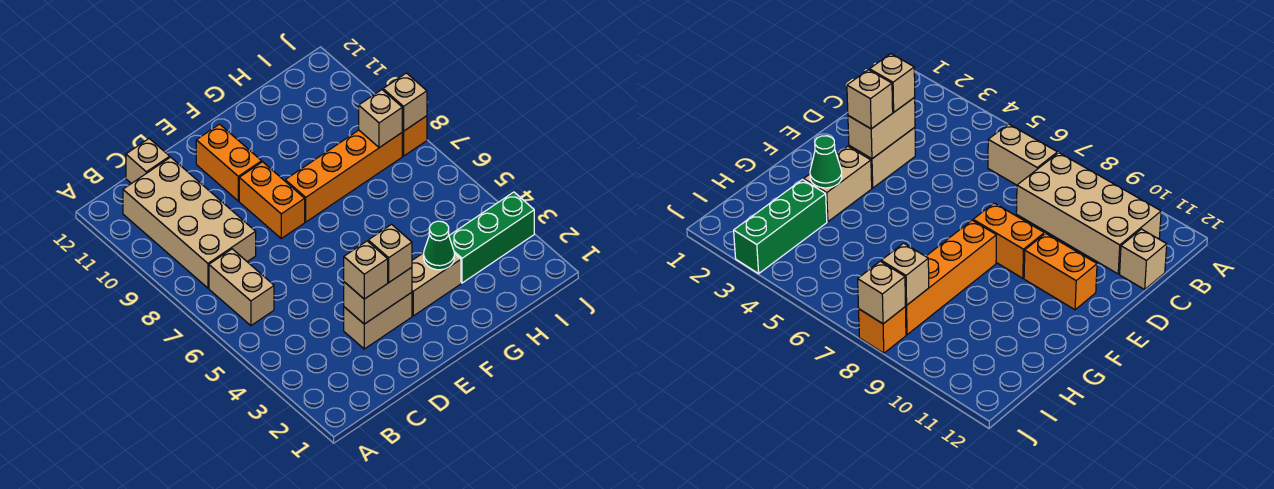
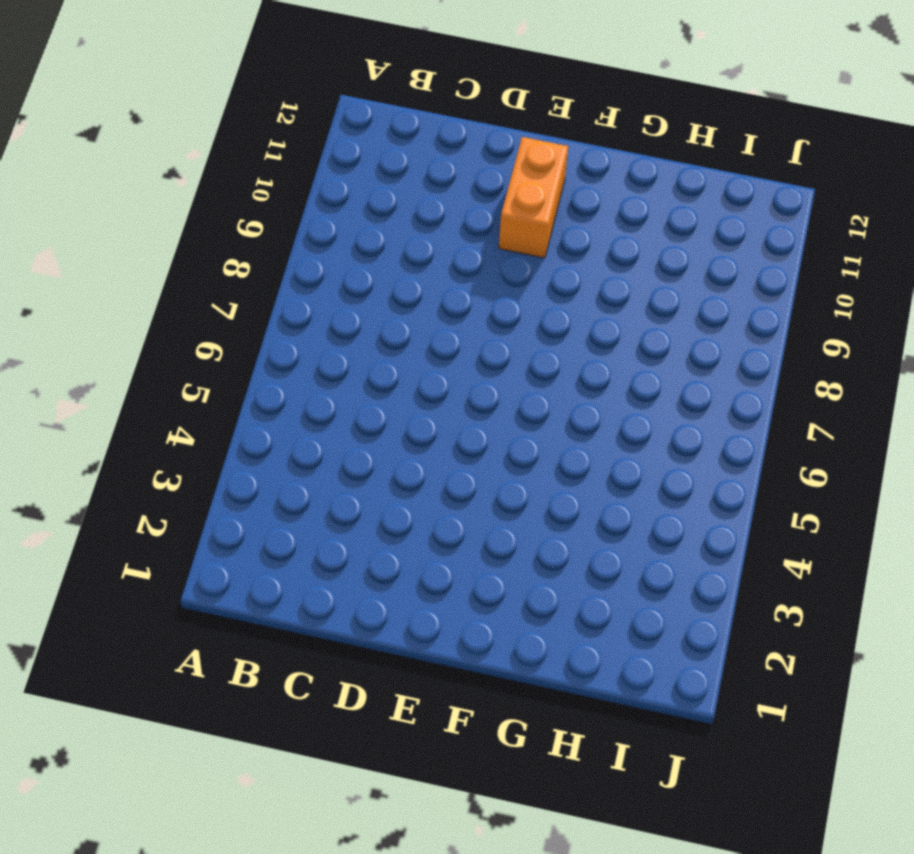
none -> tan brick B6:B7 level 1
none -> tan brick B8:C11 level 1
none -> tan brick C12 level 1

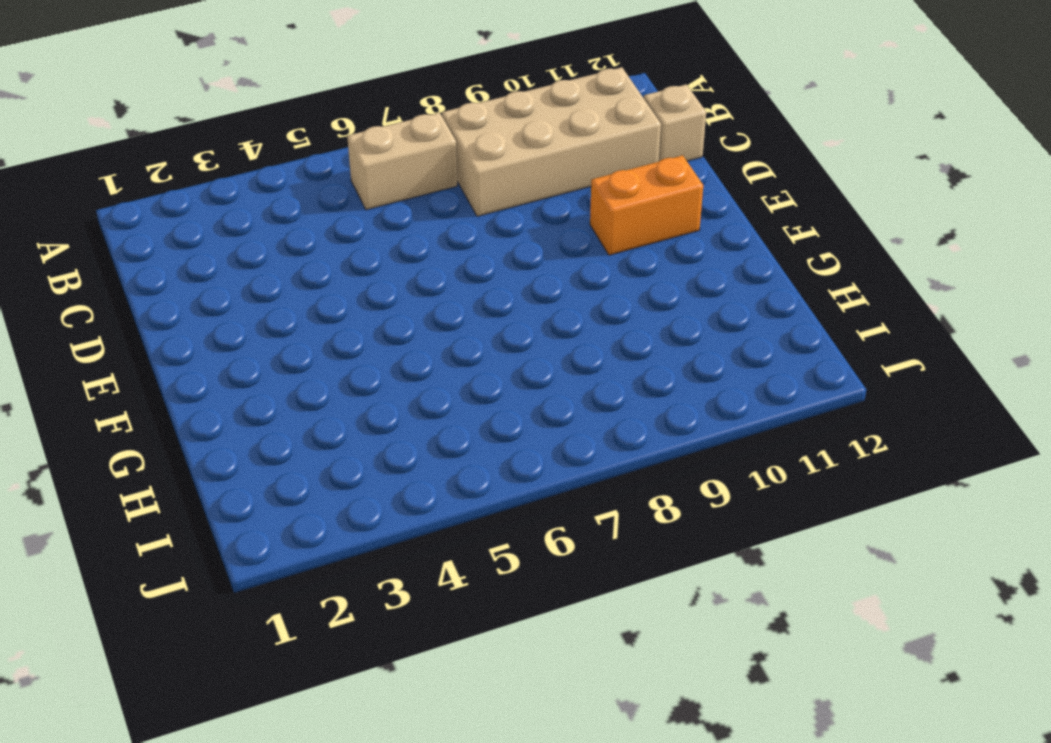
none -> tan brick D3:E3 level 1
none -> orange brick E8:E9 level 1
none -> tan brick F3:G3 level 1

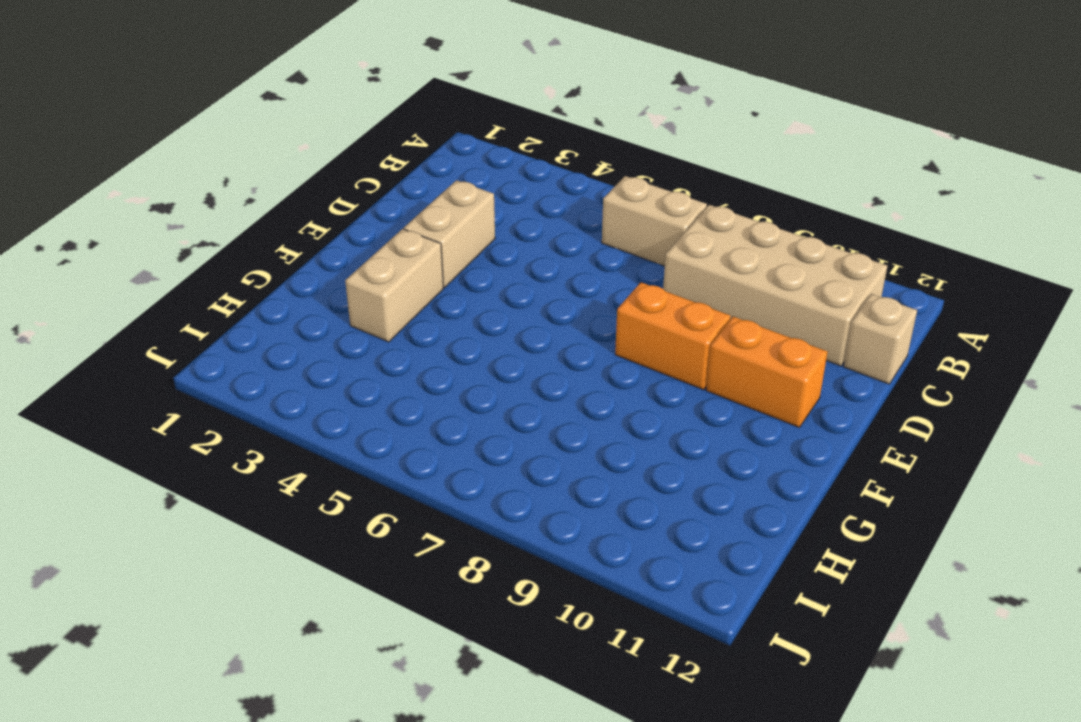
none -> orange brick F8:I8 level 1
none -> green brick H3:J3 level 1
none -> orange brick J8 level 1

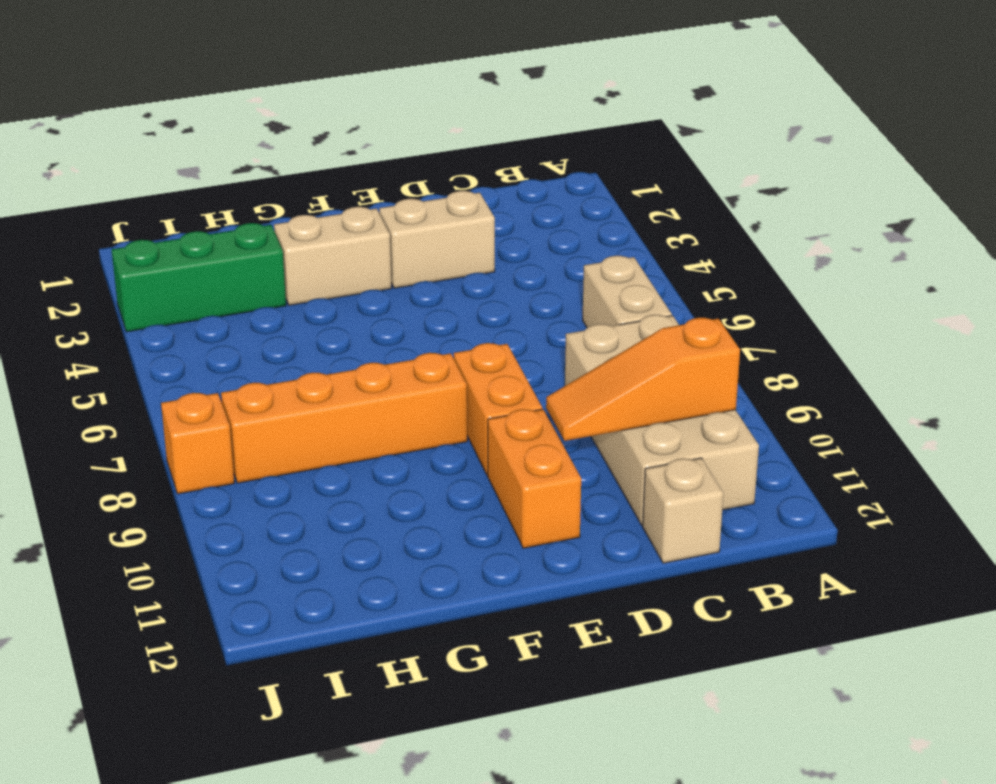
orange slope B10:D10 level 2 top B -> none
none -> tan brick D3:E3 level 2
none -> green cone G3 level 2
none -> tan brick I8 level 2

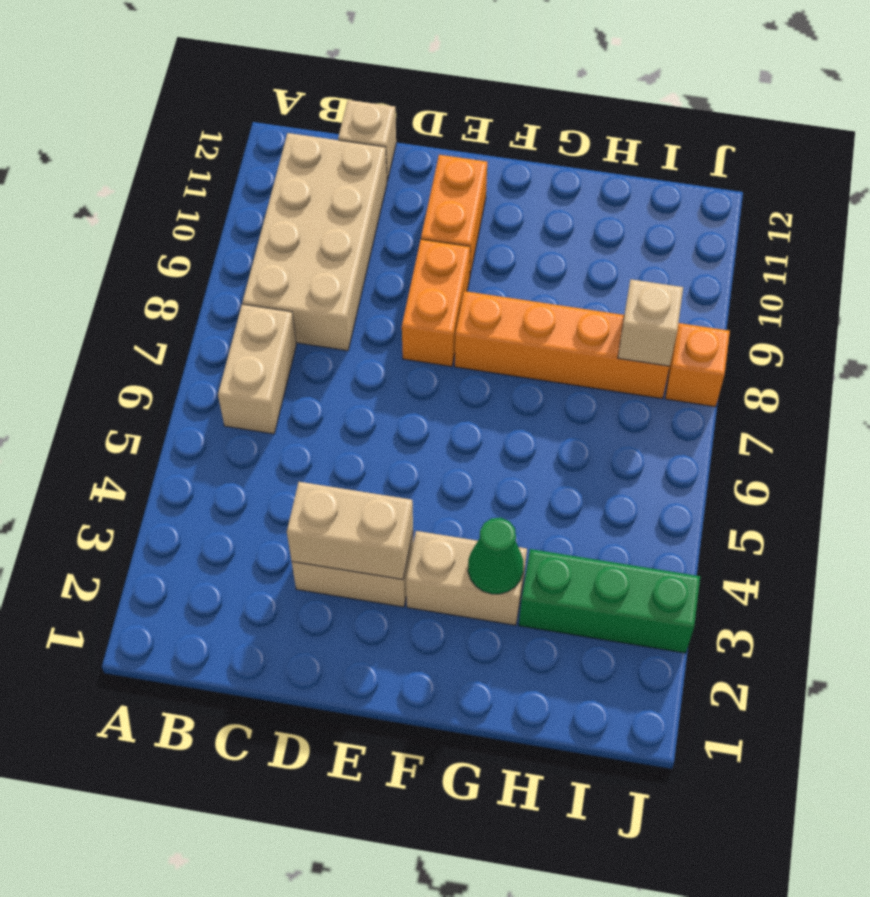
none -> tan brick J8 level 2
none -> tan brick D3 level 3
none -> tan brick E3 level 3

